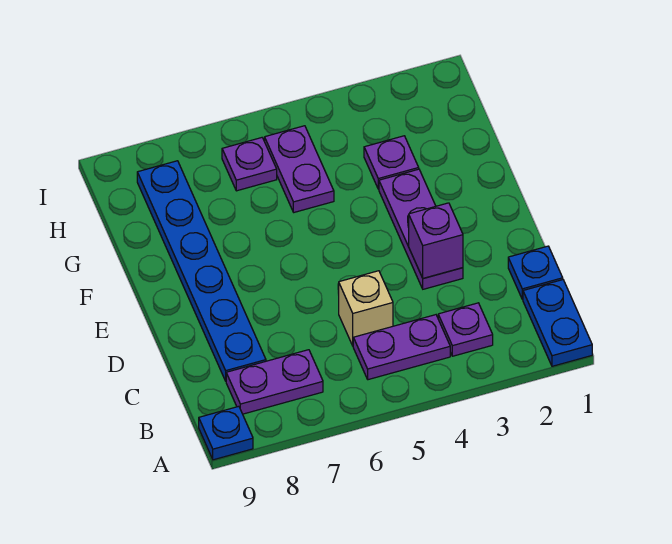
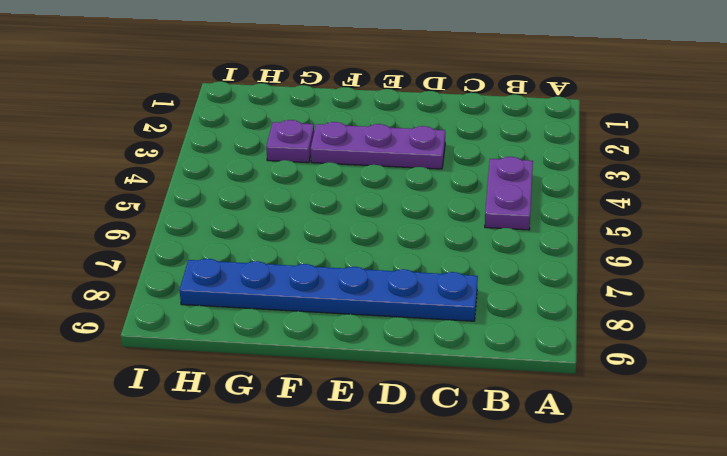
none -> blue plate A1:B1 level 1
none -> blue plate A9 level 1
none -> purple plate B3 level 1

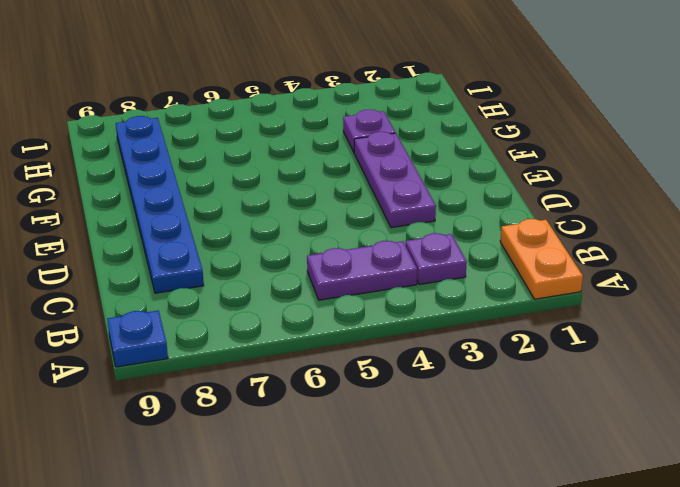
orange plate A1:B1 level 1 -> blue plate A1:B1 level 1
none -> purple plate B7:B8 level 1
none -> blue plate C1 level 1
none -> tan brick C5 level 1

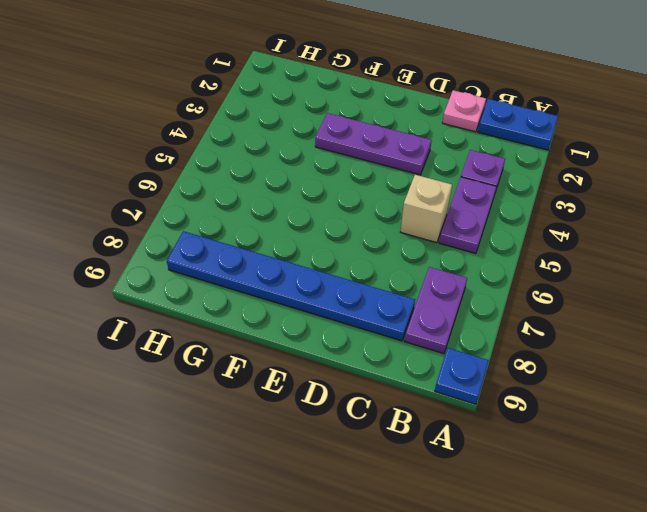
pink plate C1 level 1 -> blue plate C1 level 1
none -> purple plate G3 level 1
none -> purple plate G5:H5 level 1
none -> purple plate H6 level 1

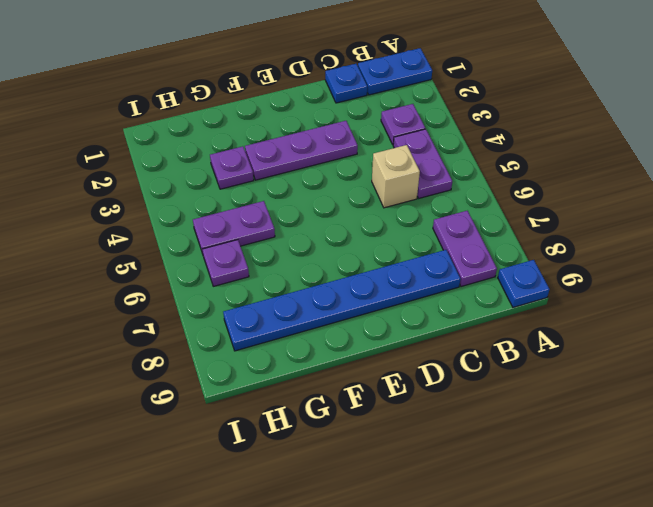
none -> purple brick D3 level 2

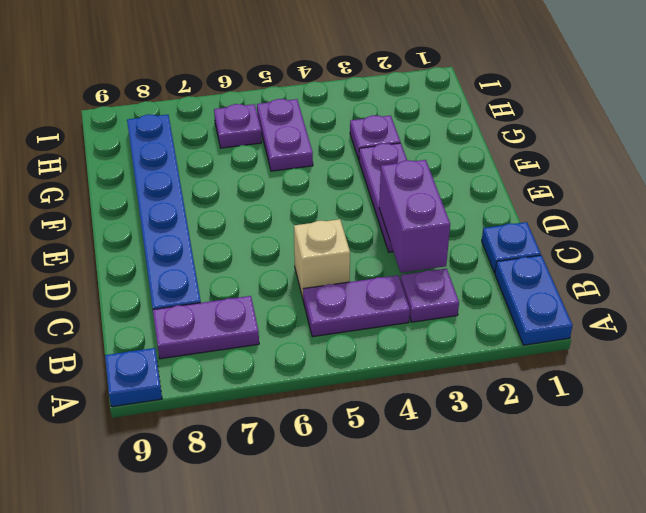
purple brick C3:D3 level 2 -> purple brick D3 level 2

